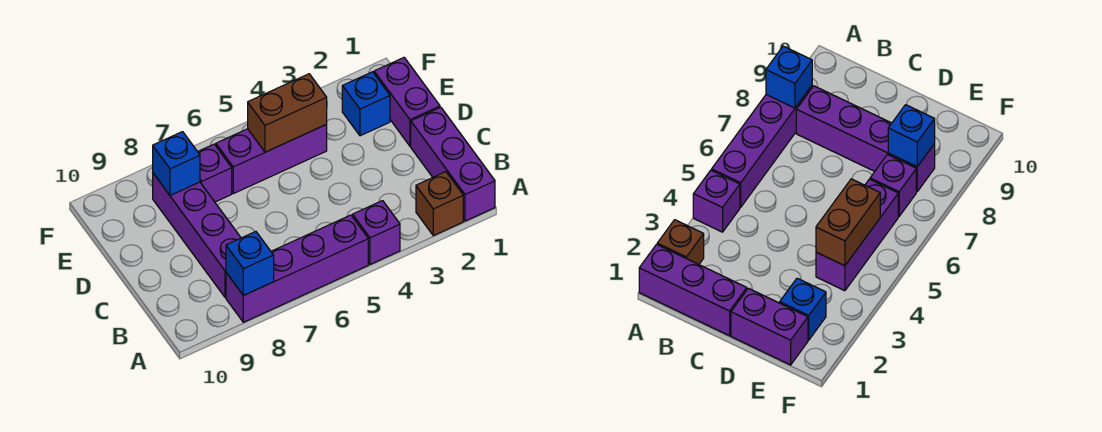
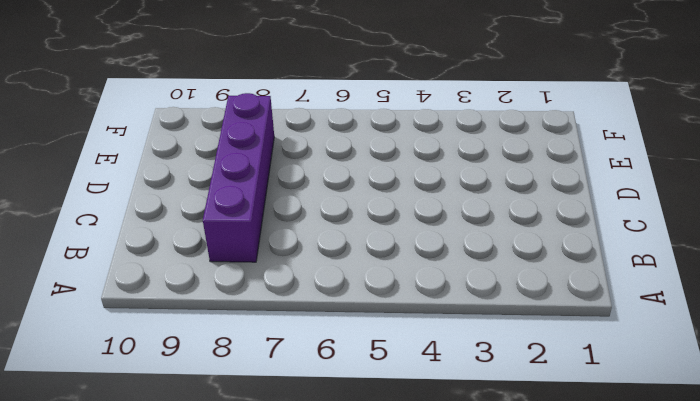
none -> purple brick A1:C1 level 1
none -> brown brick A2 level 1
none -> purple brick A4 level 1

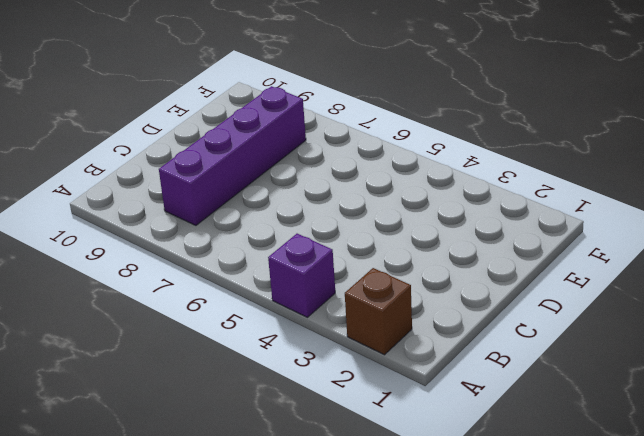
none -> purple brick A1:C1 level 1
none -> purple brick A5:A8 level 1
none -> purple brick D1:E1 level 1

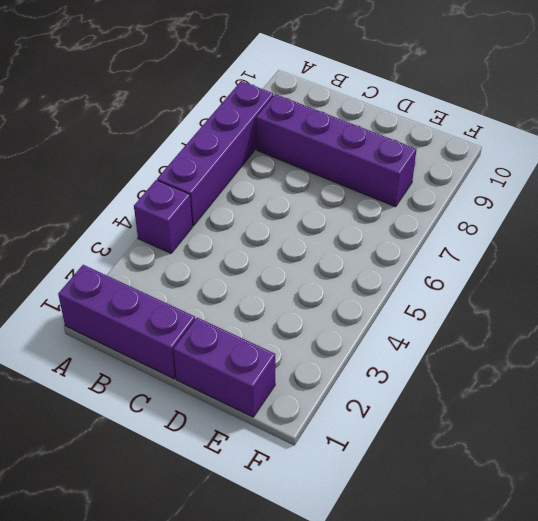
none -> brown brick A2 level 1
none -> blue brick E2 level 1
none -> purple brick E4:E6 level 1

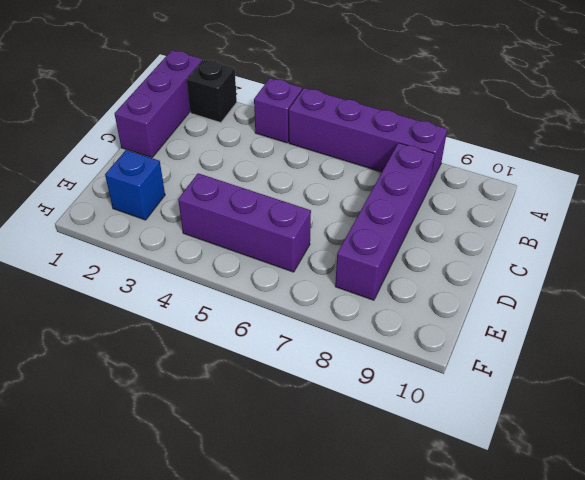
black brick A2 level 1 -> brown brick A2 level 1
none -> purple brick D1:E1 level 1
none -> purple brick E7 level 1
none -> blue brick A8 level 2

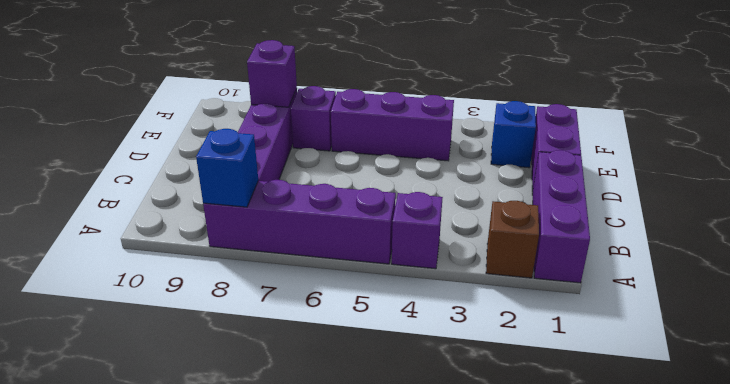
purple brick E8 level 2 -> blue brick E8 level 2
none -> brown brick E4:E5 level 2

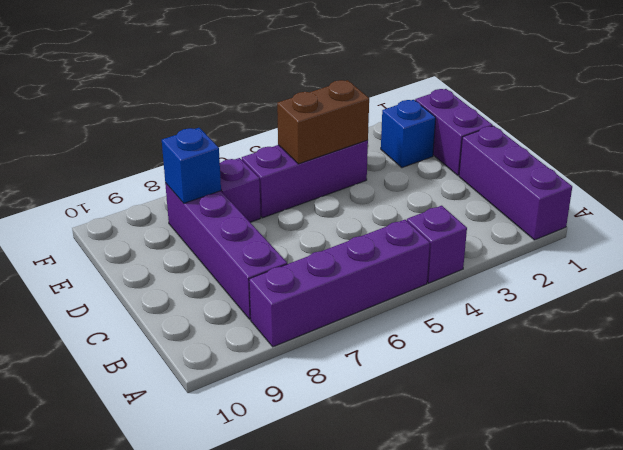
none -> brown brick A2 level 1
none -> blue brick A8 level 2

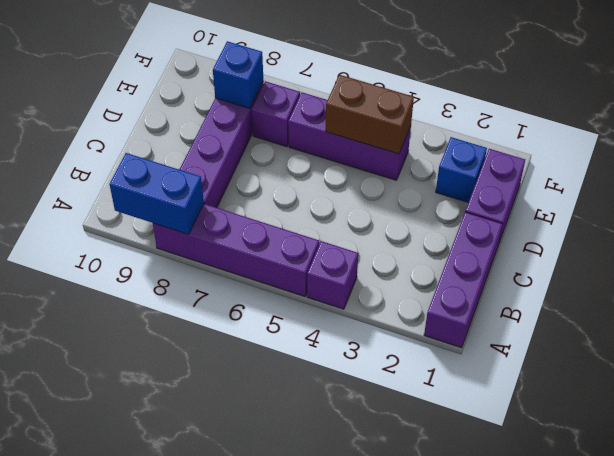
blue brick A8:A9 level 2 -> blue brick A8 level 2
none -> brown brick A2 level 1

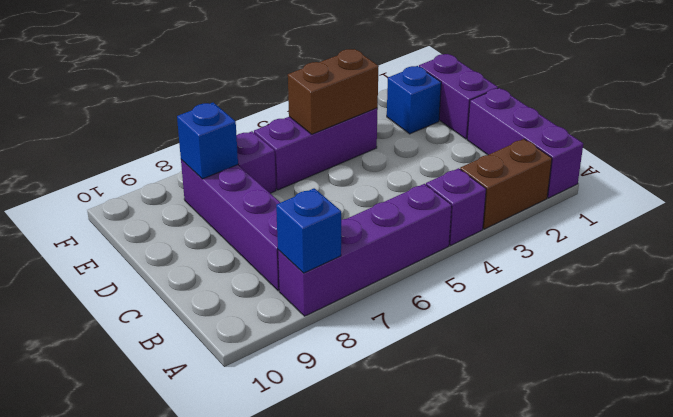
brown brick A2:A3 level 1 -> brown brick A2 level 1

